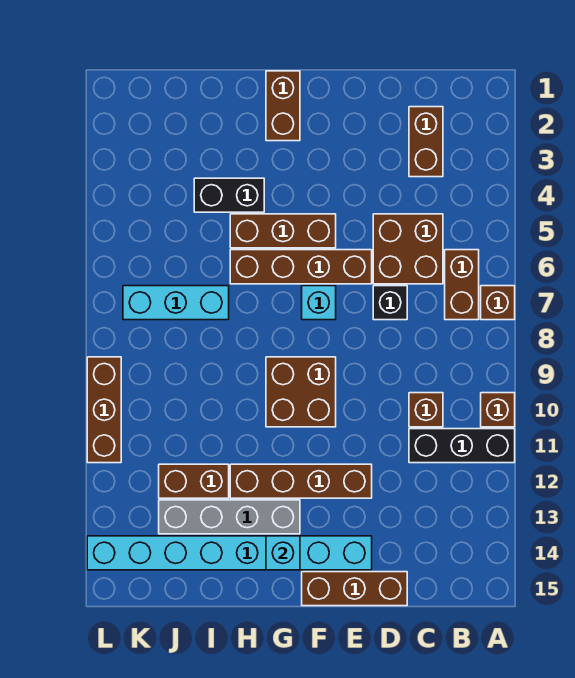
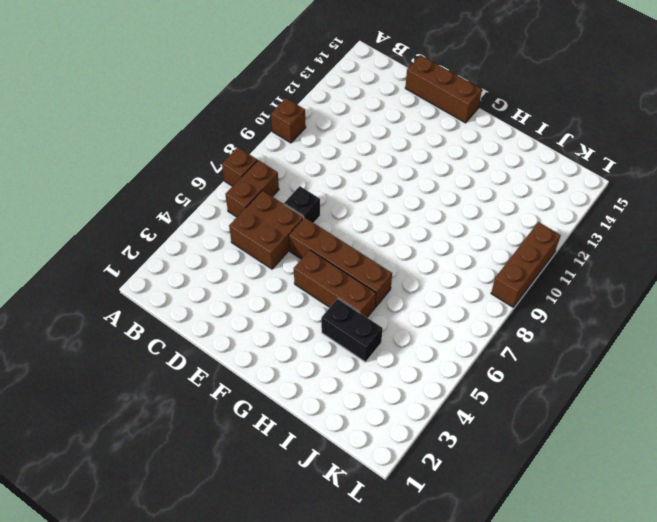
none -> black brick A11:C11 level 1
none -> brown brick C2:C3 level 1
none -> brown brick C10 level 1

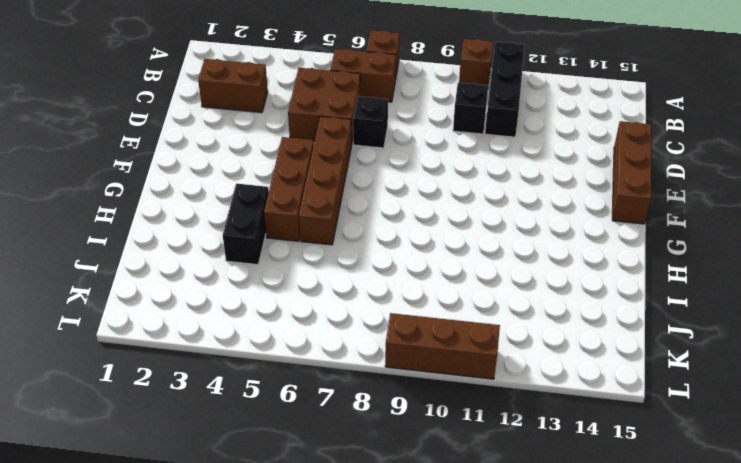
black brick C10 level 1 -> brown brick C10 level 1
none -> brown brick E12:H12 level 1
none -> cyan brick E14:L14 level 1
none -> cyan brick F7 level 1

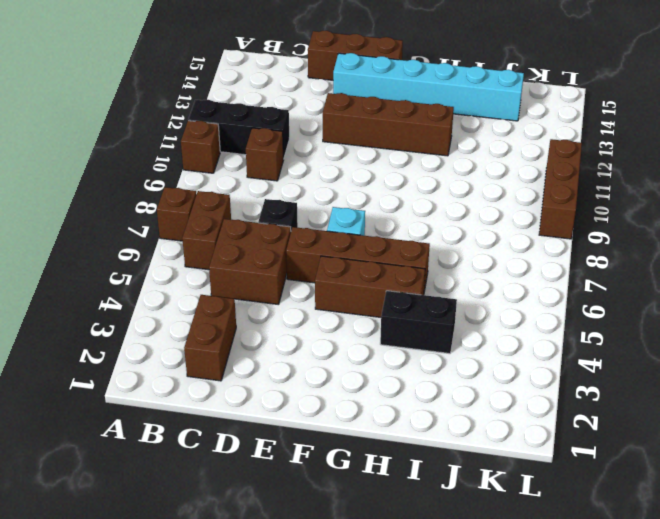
cyan brick E14:J14 level 1 -> cyan brick E14:L14 level 1
none -> brown brick F9:G10 level 1
none -> brown brick G1:G2 level 1
none -> grey brick G13:J13 level 1

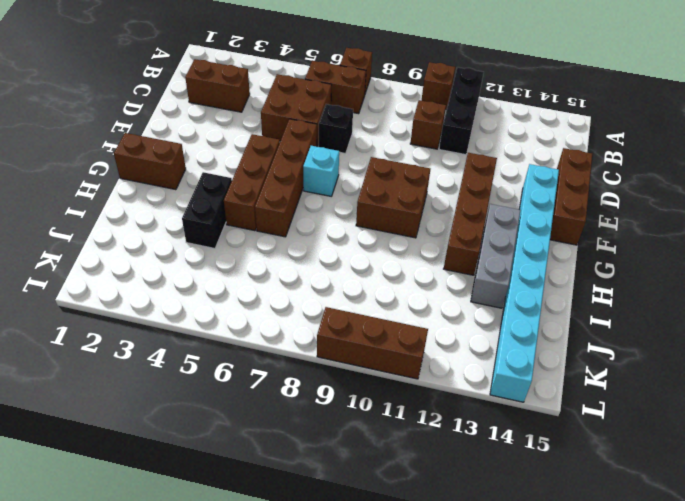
grey brick G13:I13 level 1 -> grey brick G13:J13 level 1
none -> cyan brick I7:K7 level 1
none -> brown brick I12:J12 level 1
none -> cyan brick G14 level 2

